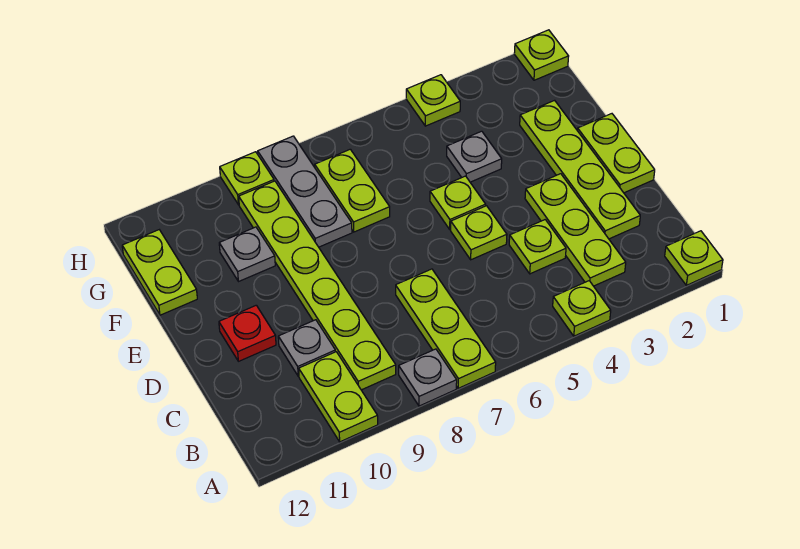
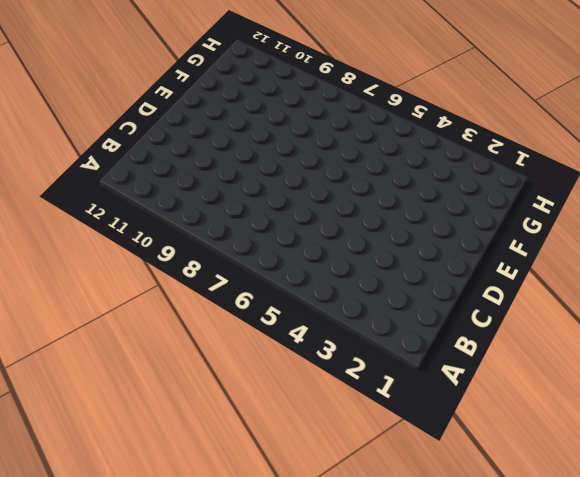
none -> lime plate A1 level 1
none -> lime plate A4 level 1
none -> lime plate A7:C7 level 1

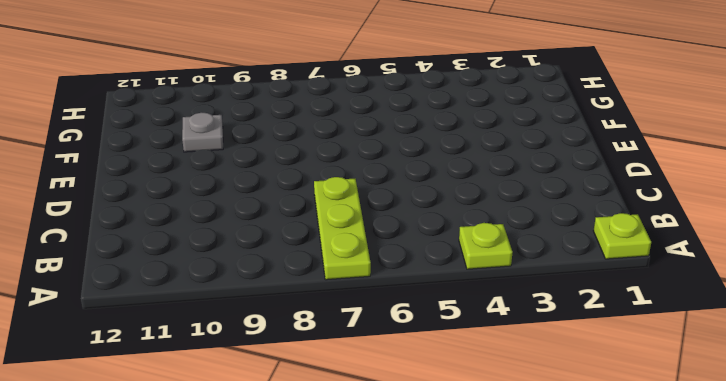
none -> grey plate A8 level 1
none -> lime plate A10:B10 level 1
none -> lime plate B3:D3 level 1

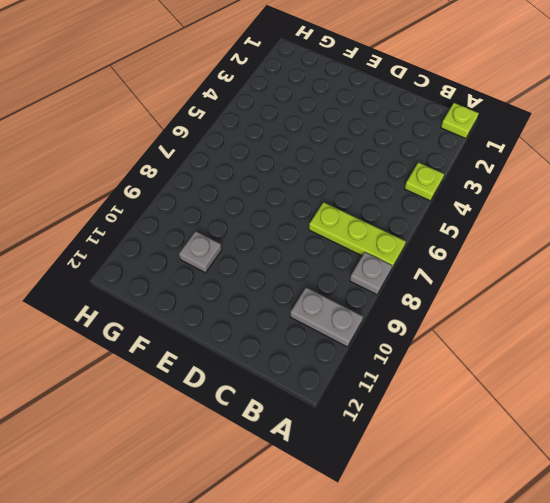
grey plate A10:B10 level 1 -> lime plate A10:B10 level 1
none -> lime plate B3:D3 level 1
none -> lime plate B9:G9 level 1
none -> lime plate C2:F2 level 1

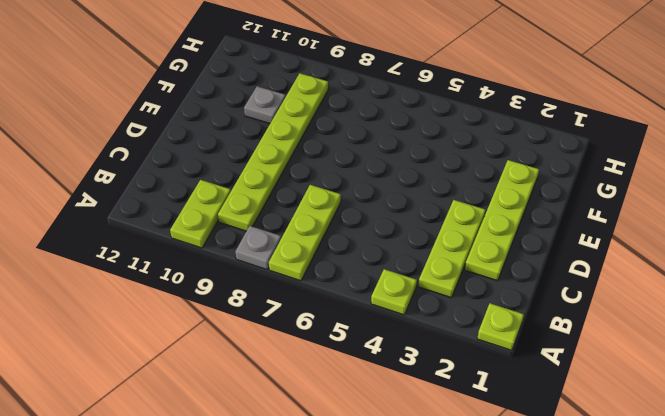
none -> lime plate C4 level 1
none -> grey plate C10 level 1
none -> lime plate D1:E1 level 1

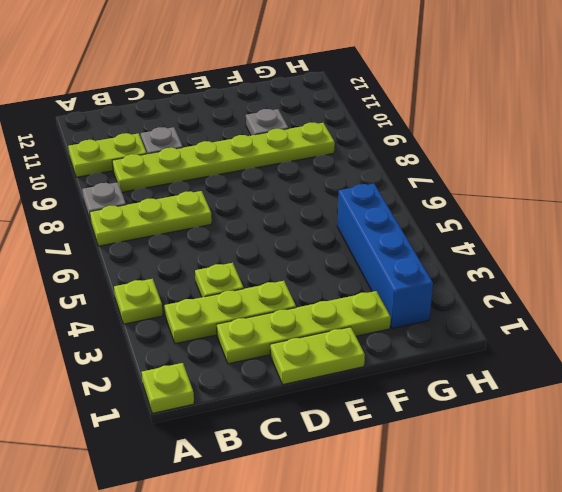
blue brick G2:G5 level 1 -> none
none -> lime plate D5 level 1
none -> red plate D11 level 1
none -> lime plate E5 level 1

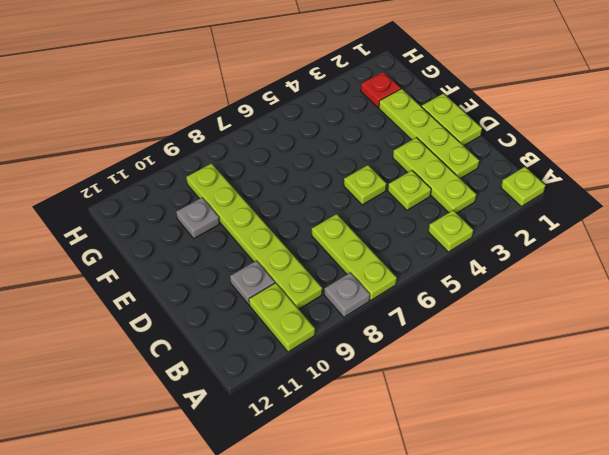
red plate G2 level 1 -> red plate D11 level 1
none -> lime plate E5 level 1
none -> grey plate F4 level 1
none -> lime plate F7:G7 level 1

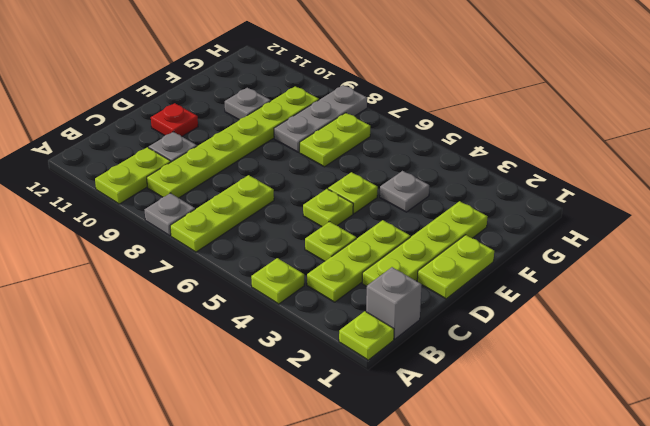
grey brick B1 level 1 -> none
none -> lime plate F12:G12 level 1
none -> lime plate H1 level 1
none -> lime plate H4 level 1

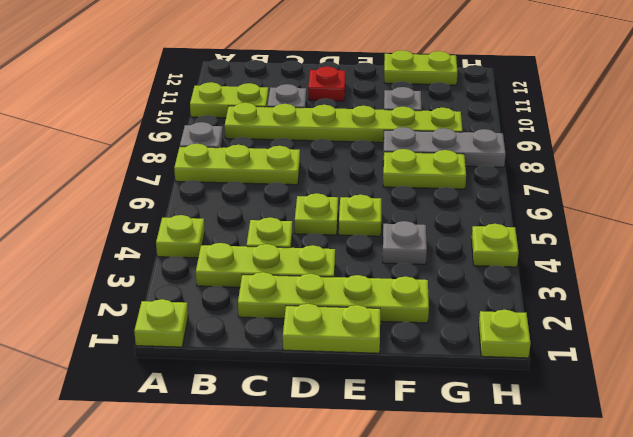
none -> lime plate H9 level 1

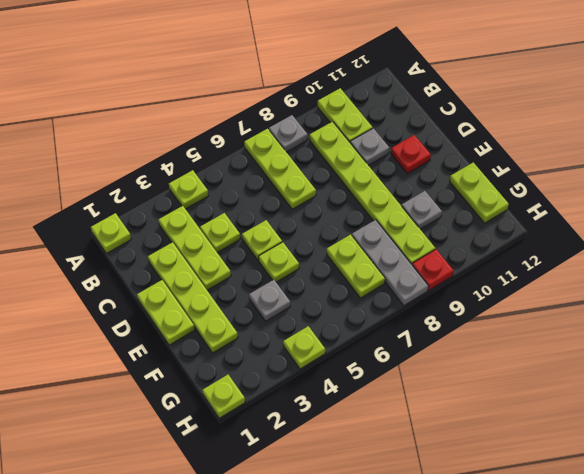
red plate H9 level 1 -> lime plate H9 level 1

